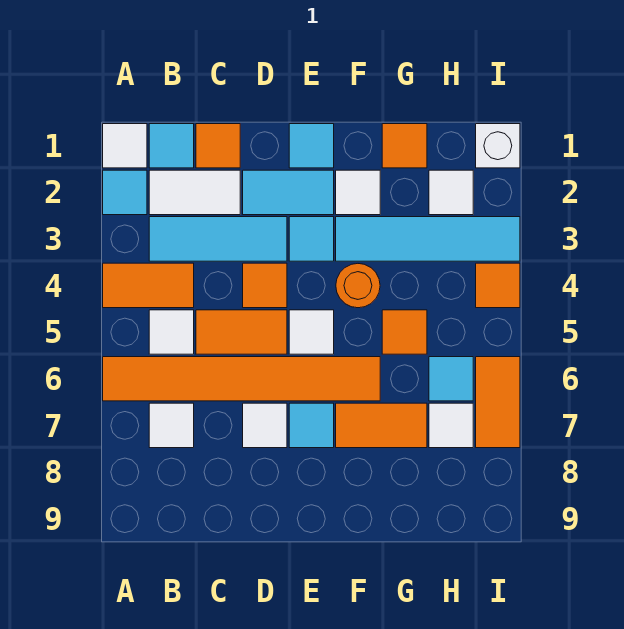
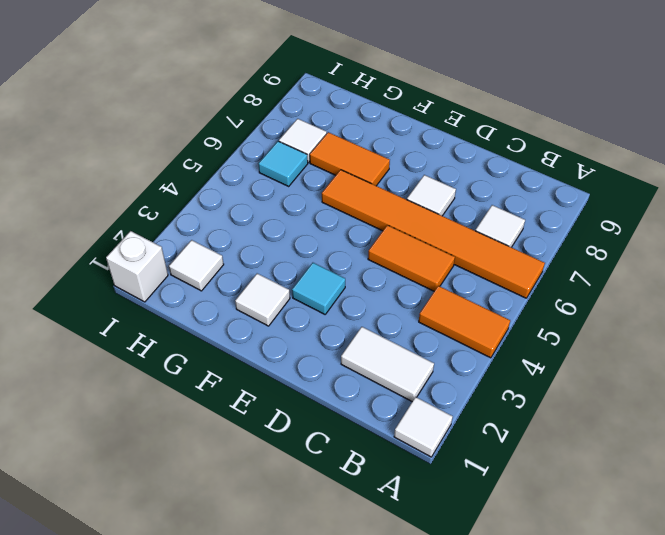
none -> cyan tile A2 level 1
none -> cyan tile B1 level 1
none -> cyan tile B3:D3 level 1
none -> white tile B5 level 1

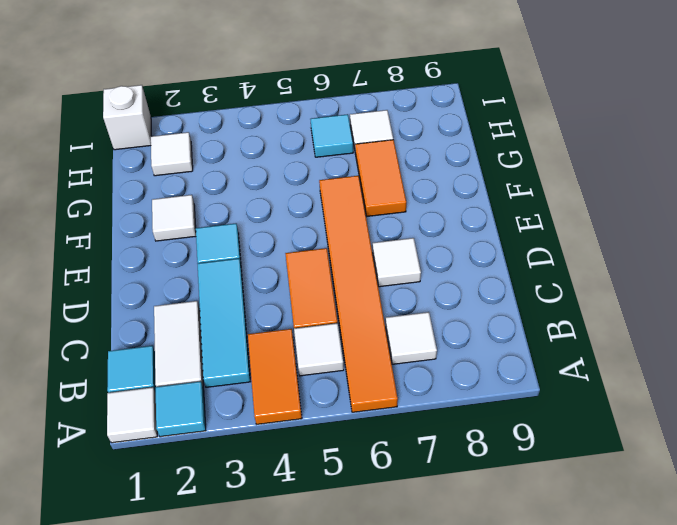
none -> orange tile C1 level 1
none -> cyan tile D2:E2 level 1
none -> orange tile D4 level 1
none -> cyan tile E1 level 1

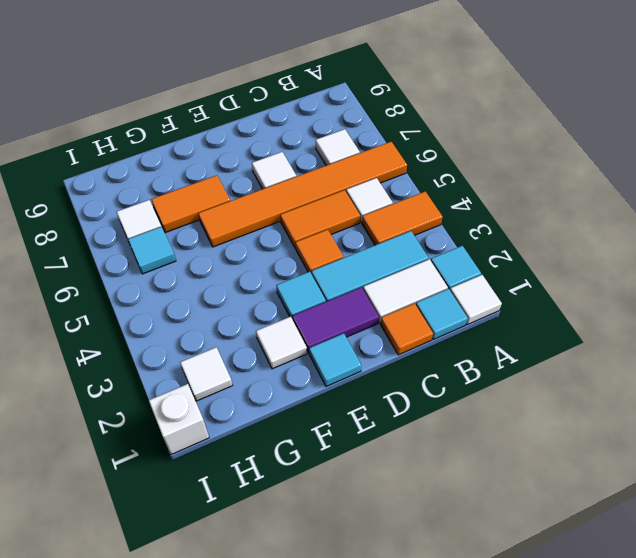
purple tile D2:E2 level 1 -> cyan tile D2:E2 level 1
none -> white tile E5 level 1
none -> cyan tile E7 level 1
none -> cyan tile F3:I3 level 1
none -> orange round brick F4 level 1

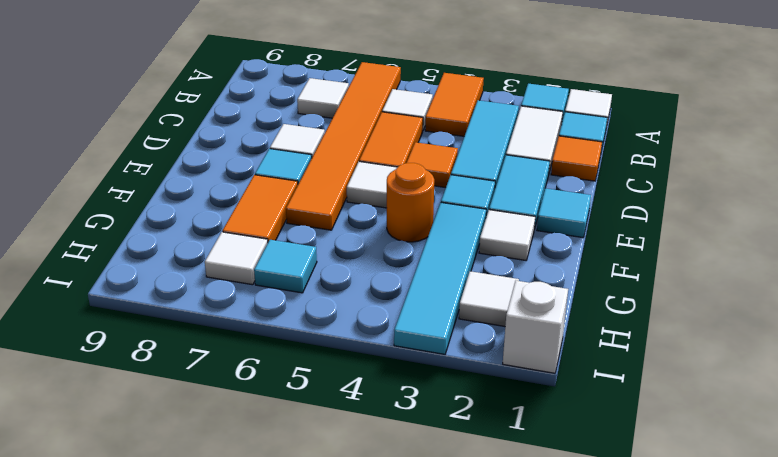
none -> orange tile G1 level 1
none -> orange tile G5 level 1
none -> orange tile I4 level 1
none -> orange tile I6:I7 level 1

